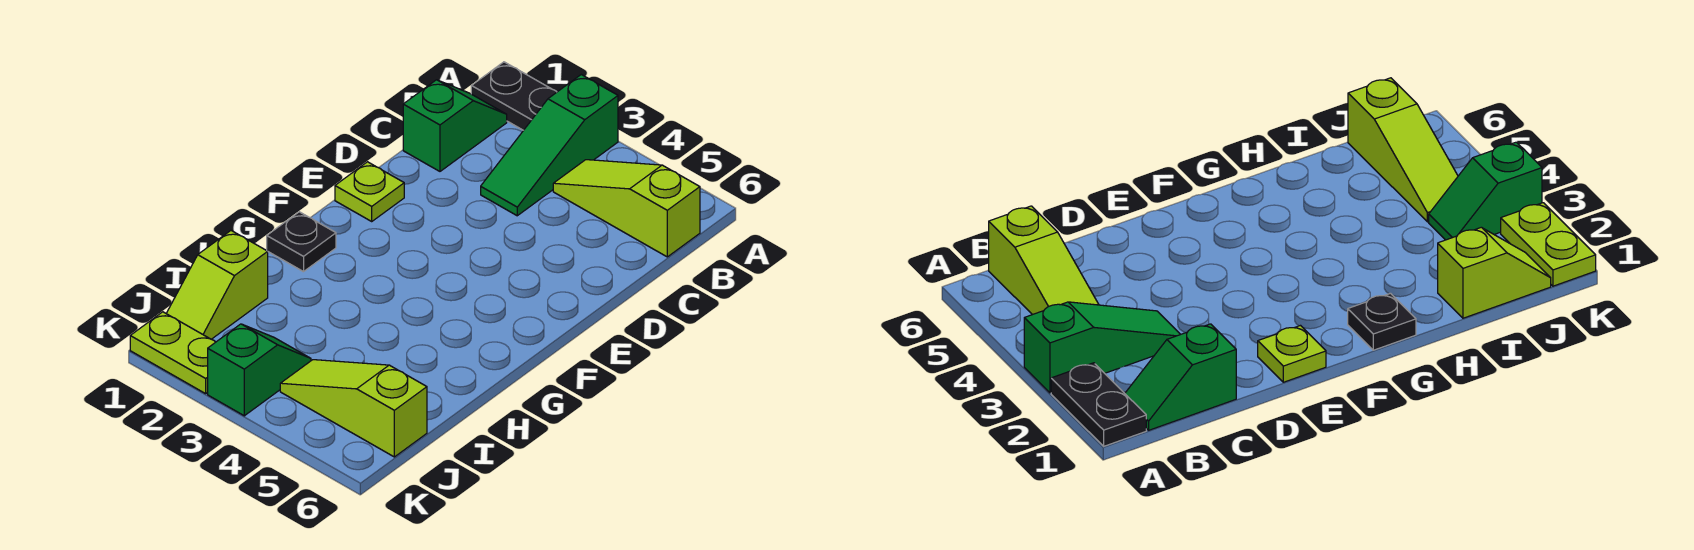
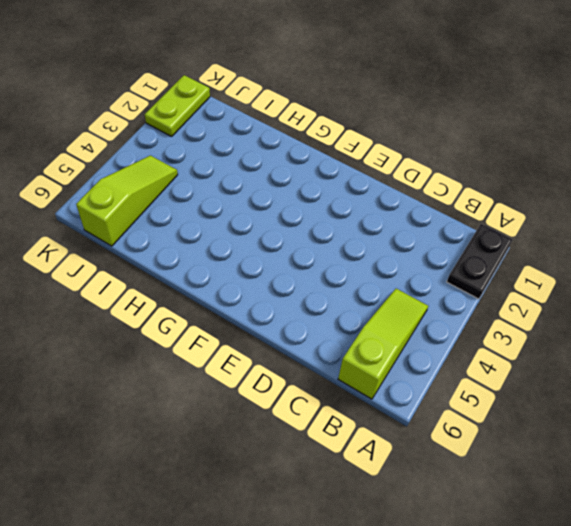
none -> green slope A3:C3 level 1 top A
none -> green slope B1:C1 level 1 top C

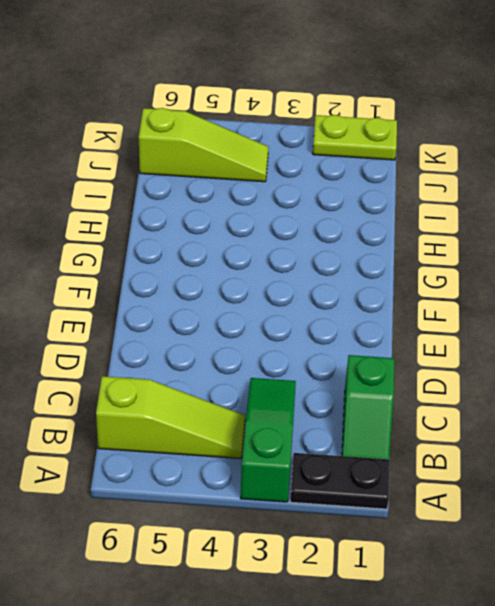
none -> lime plate E1 level 1
none -> black plate G1 level 1

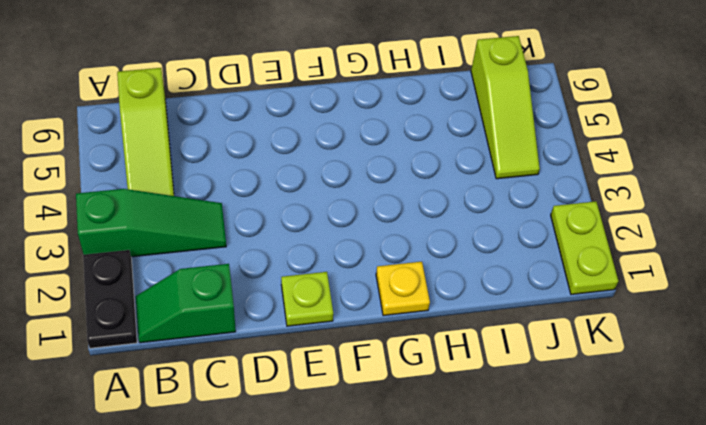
yellow plate G1 level 1 -> black plate G1 level 1
none -> lime slope I1:J1 level 1 top I
none -> green slope J3:K3 level 1 top K

